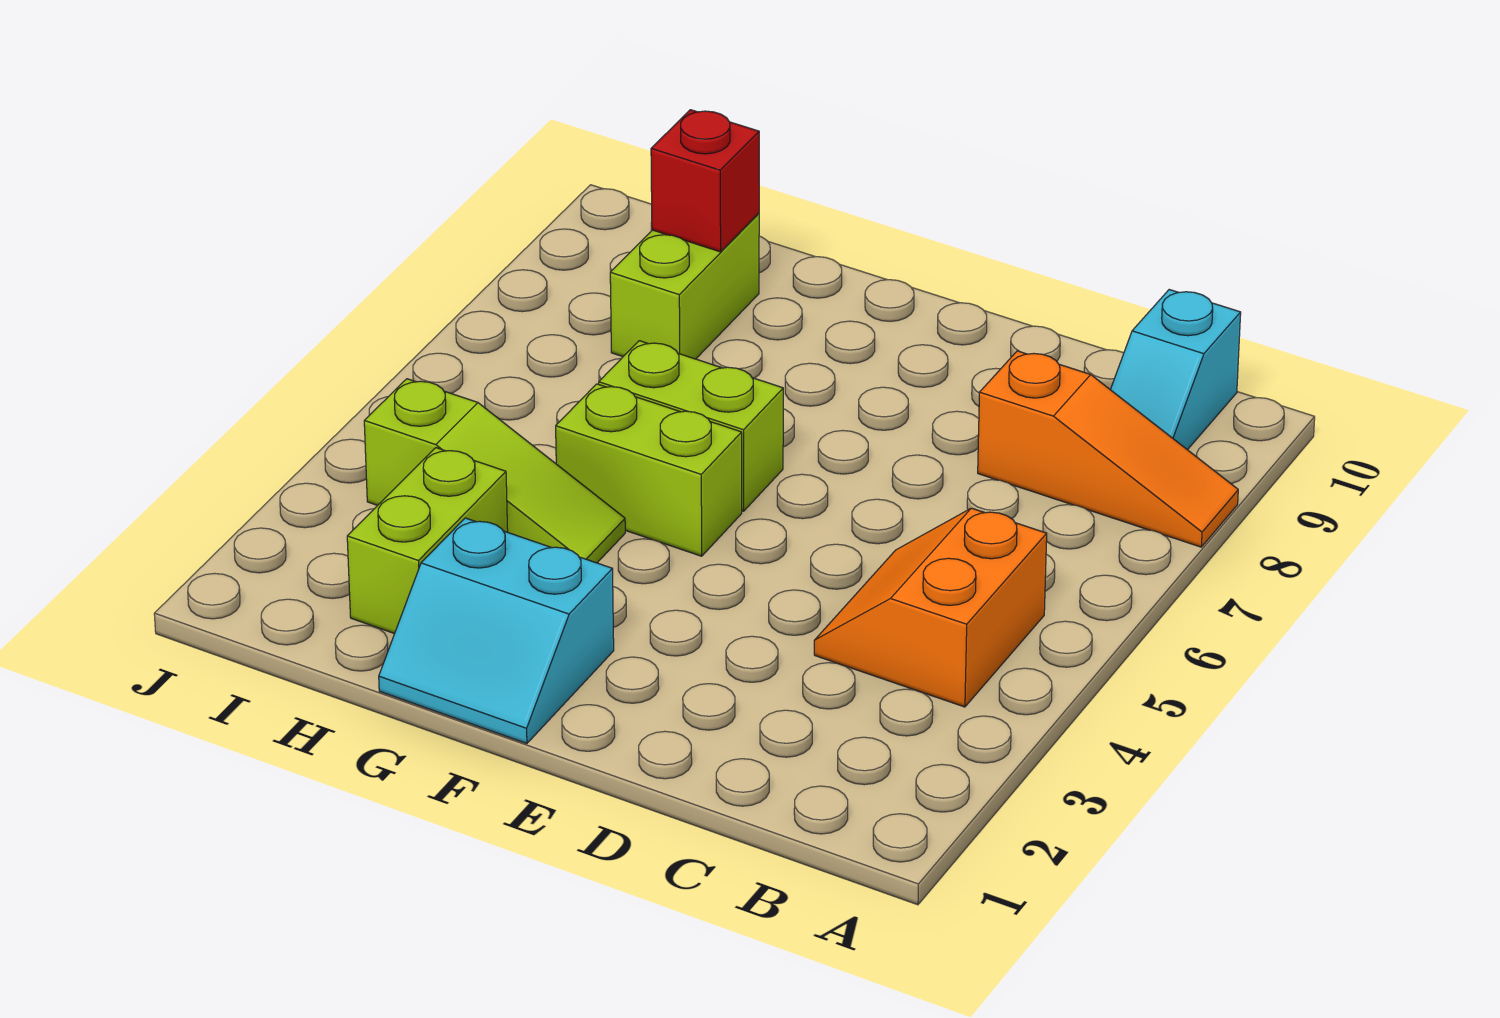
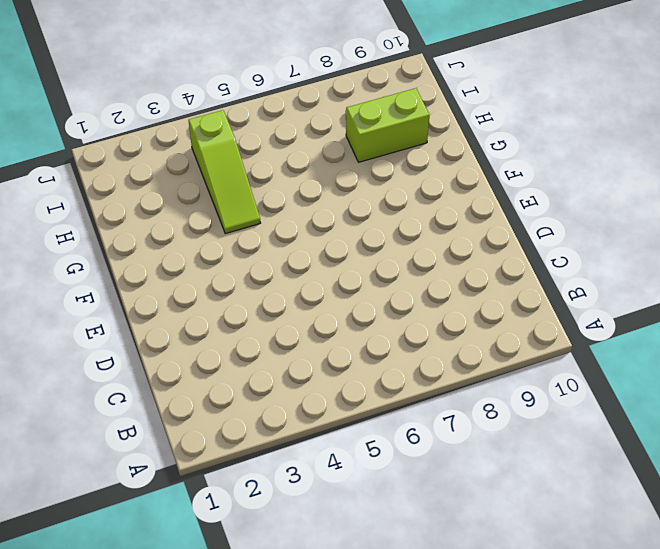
none -> orange slope A8:C8 level 1 top C
none -> orange slope B4:C5 level 1 top B

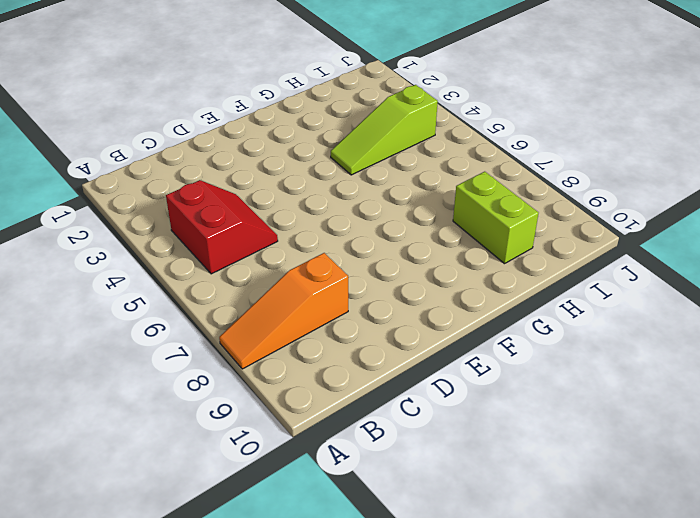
red slope B4:C5 level 1 top B -> orange slope B4:C5 level 1 top B
none -> cyan slope B9:B10 level 1 top 10
none -> cyan slope F1:G2 level 1 top 2

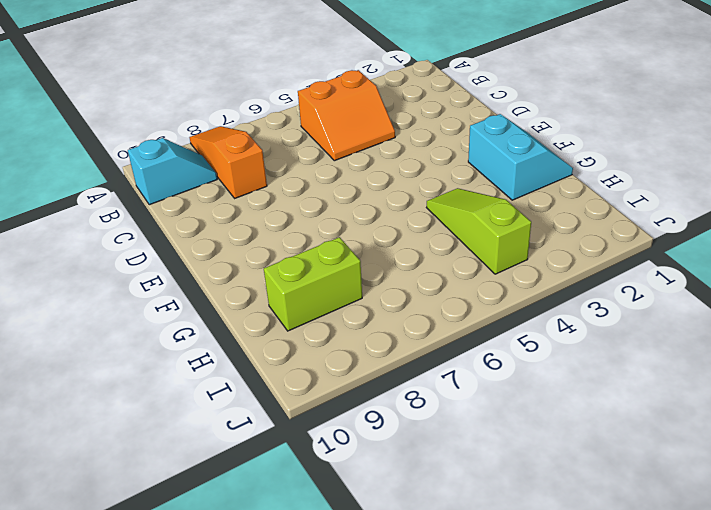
none -> lime brick F5:G5 level 1
none -> lime brick F6:G6 level 1

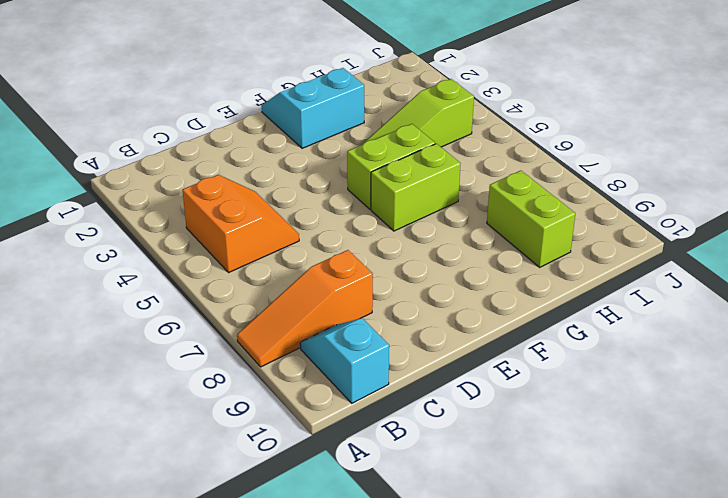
none -> lime brick H2:H3 level 1
none -> red brick H9 level 2

